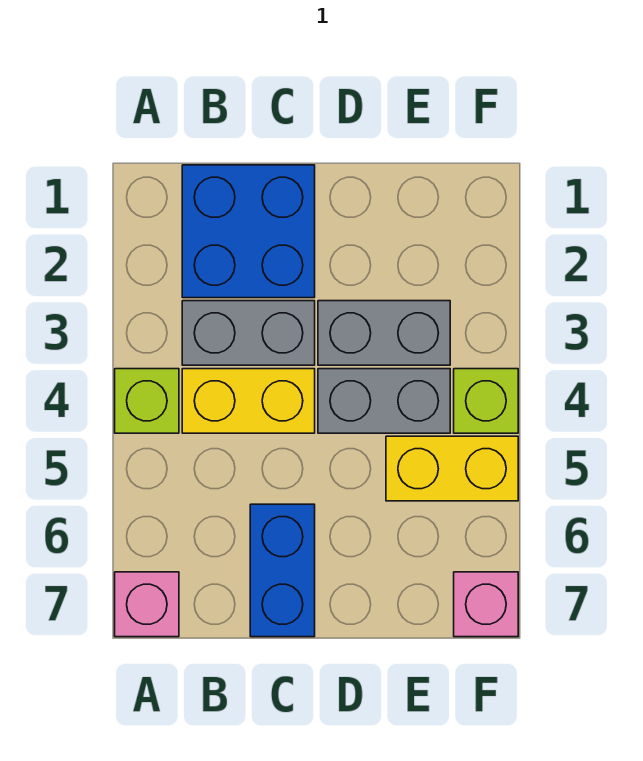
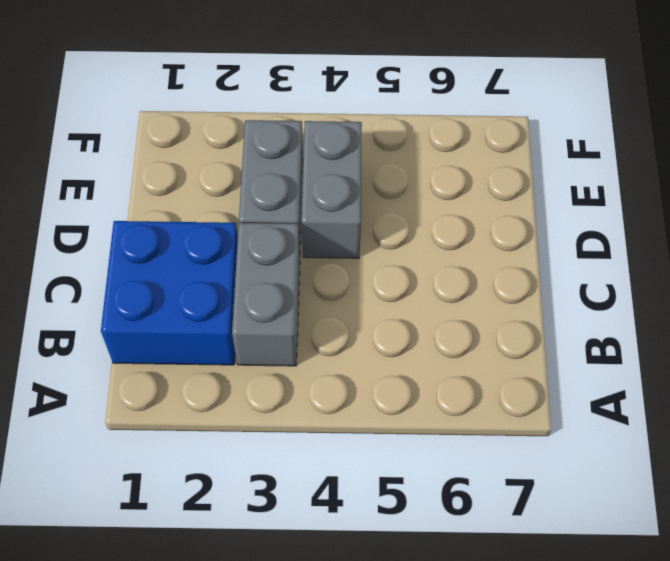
none -> lime brick A4 level 1
none -> pink brick A7 level 1

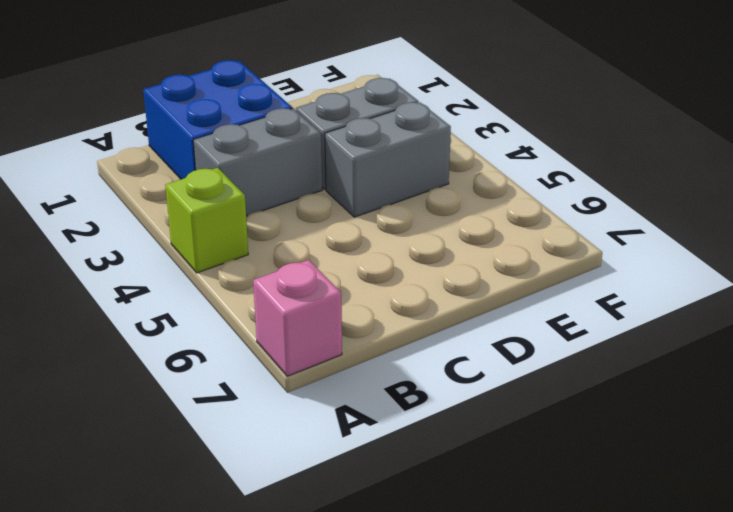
none -> yellow brick B4:C4 level 1
none -> blue brick C6:C7 level 1

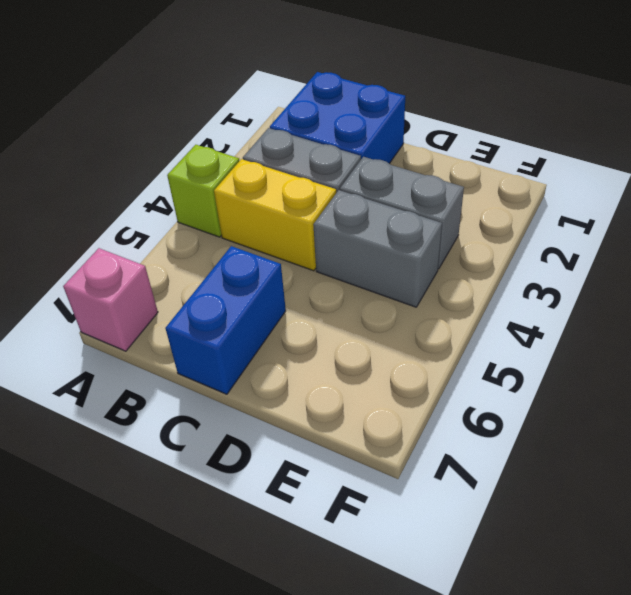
none -> yellow brick E5:F5 level 1
none -> lime brick F4 level 1

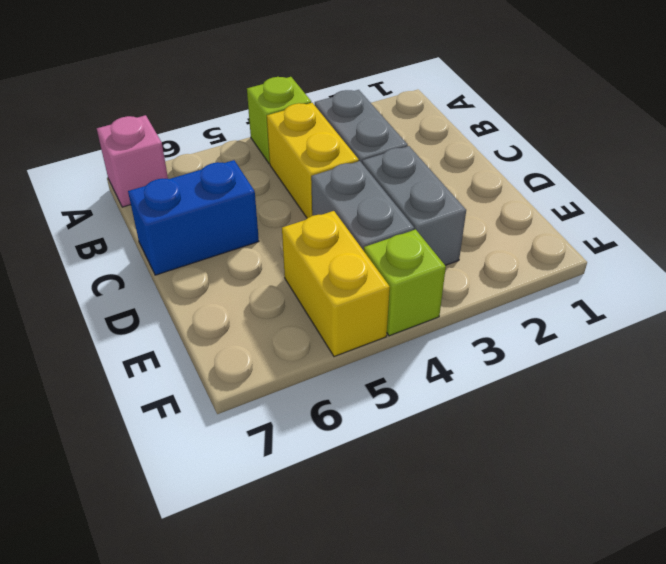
none -> blue brick B1:C2 level 1
none -> pink brick F7 level 1

